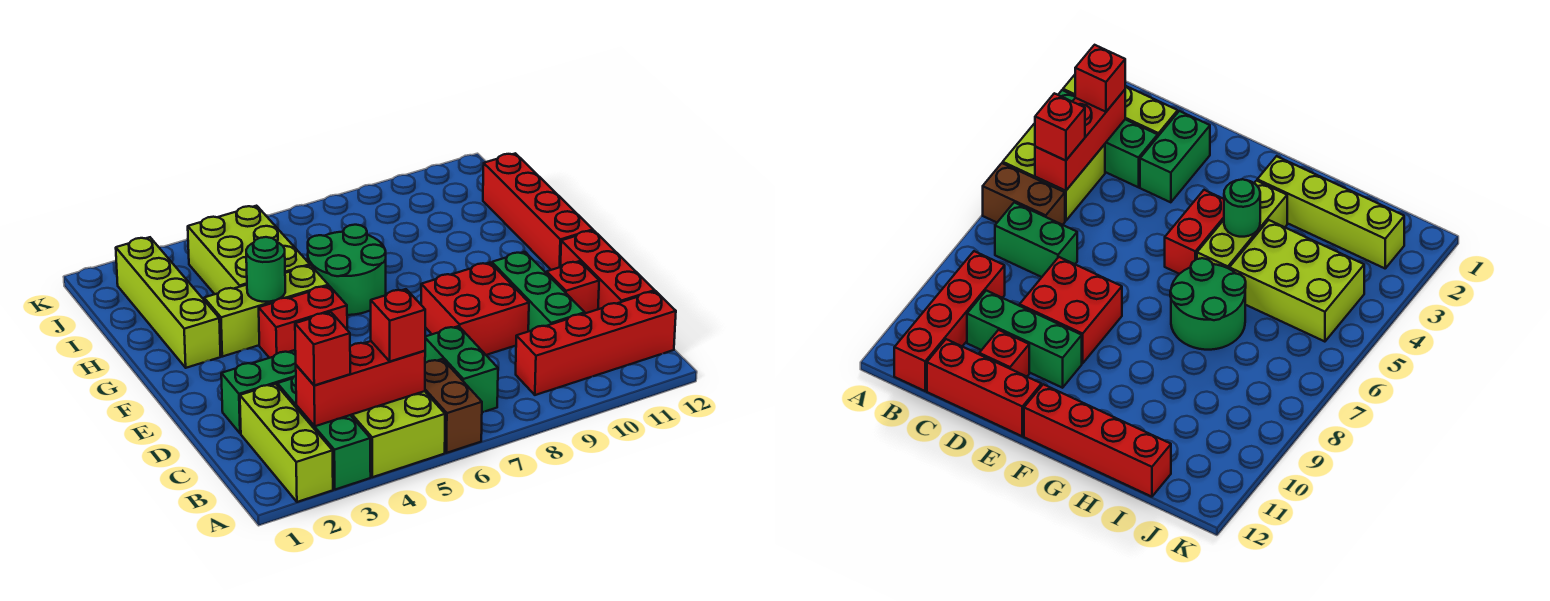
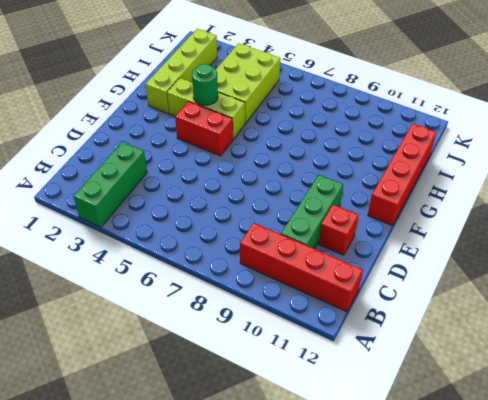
none -> lime brick A2:C2 level 1
none -> lime brick A4:B5 level 1
none -> brown brick A6:B6 level 1

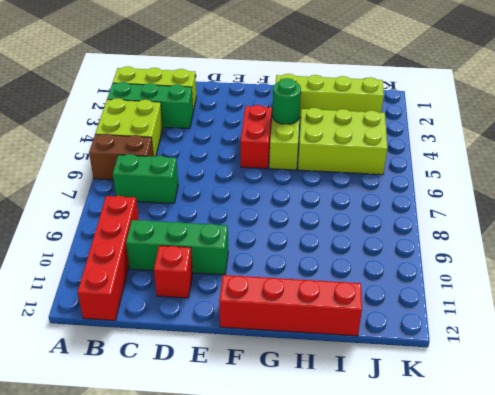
none -> red brick C12:E12 level 1
none -> green brick D2:D3 level 1
none -> red brick D8:E9 level 1

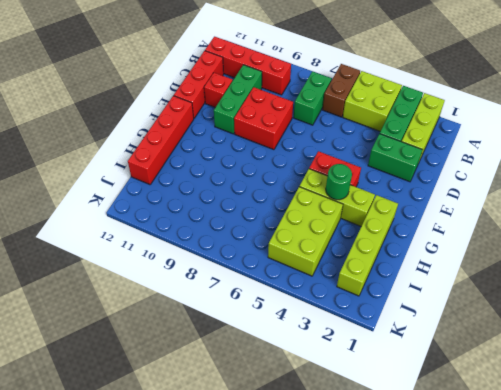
none -> green round brick G6:H7 level 1
none -> red brick B3:B5 level 2
none -> red brick B3 level 3

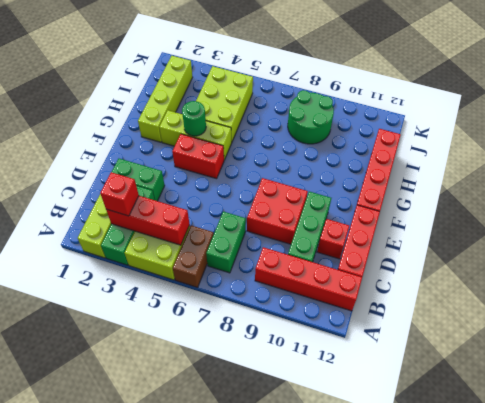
green round brick I8:J9 level 1 -> green round brick G6:H7 level 1
none -> red brick B5 level 3

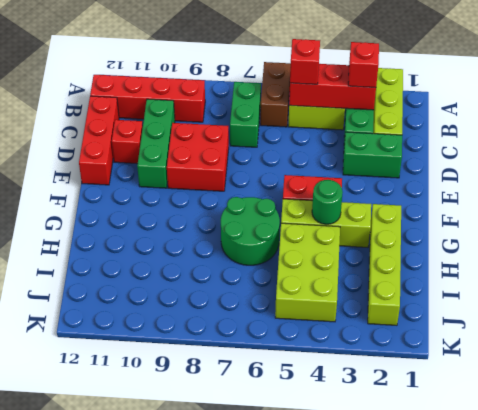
none -> red brick F12:I12 level 1

